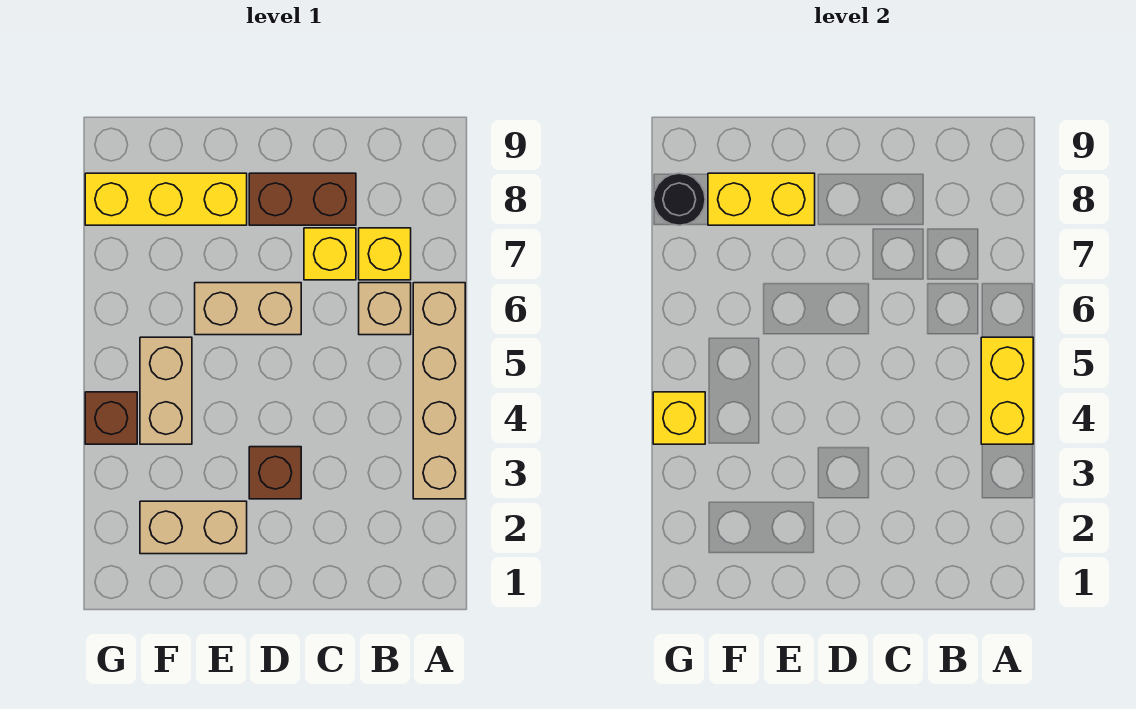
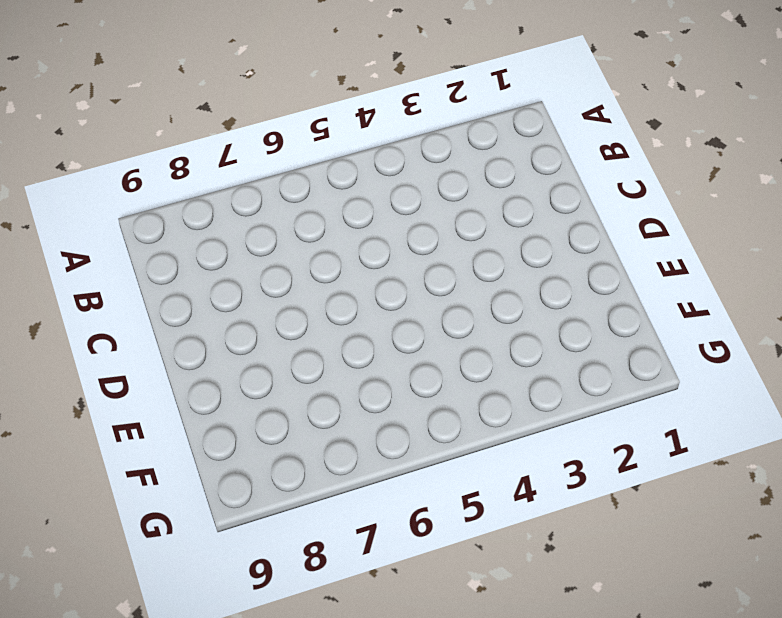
none -> tan brick A3:A6 level 1
none -> tan brick B6 level 1
none -> yellow brick B7 level 1

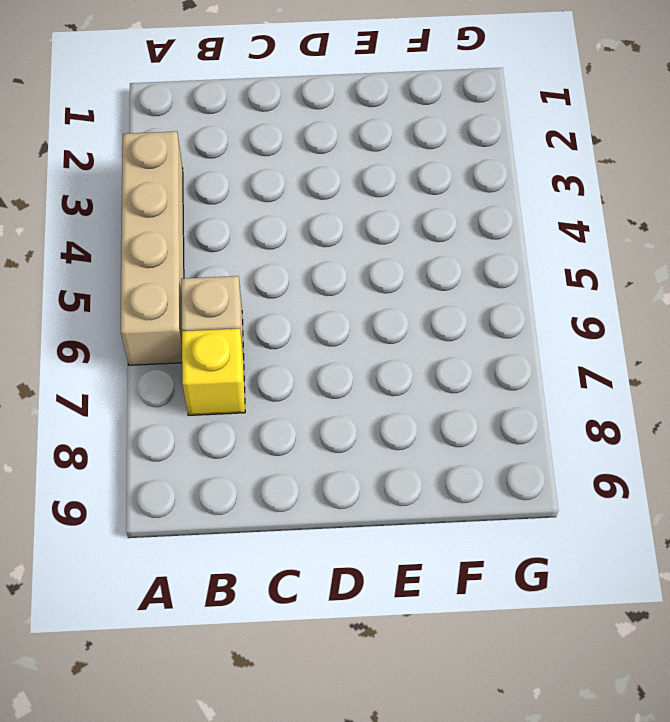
none -> yellow brick C7 level 1
none -> brown brick C8:D8 level 1
none -> brown brick D3 level 1

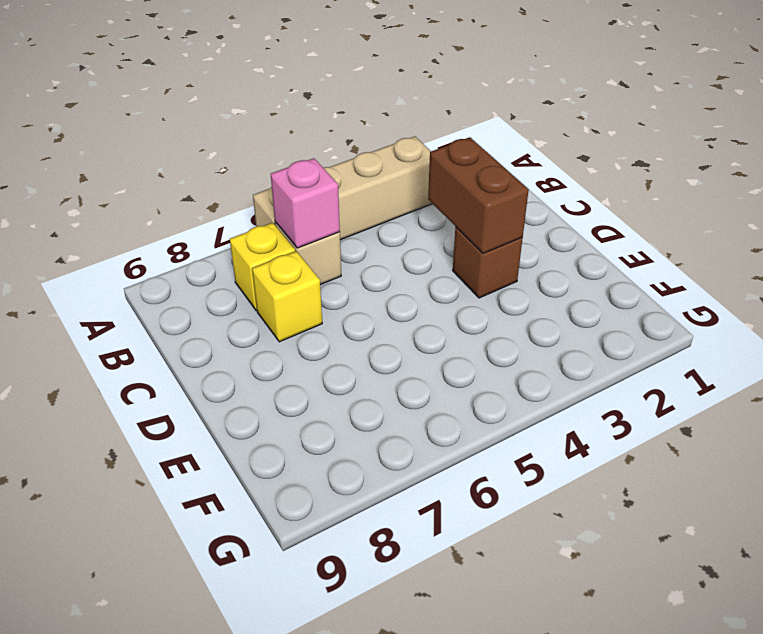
pink brick B6 level 2 -> none
brown brick C3:D3 level 2 -> brown brick C8:D8 level 1
none -> tan brick D6:E6 level 1
none -> tan brick E2:F2 level 1
none -> yellow brick E8:G8 level 1

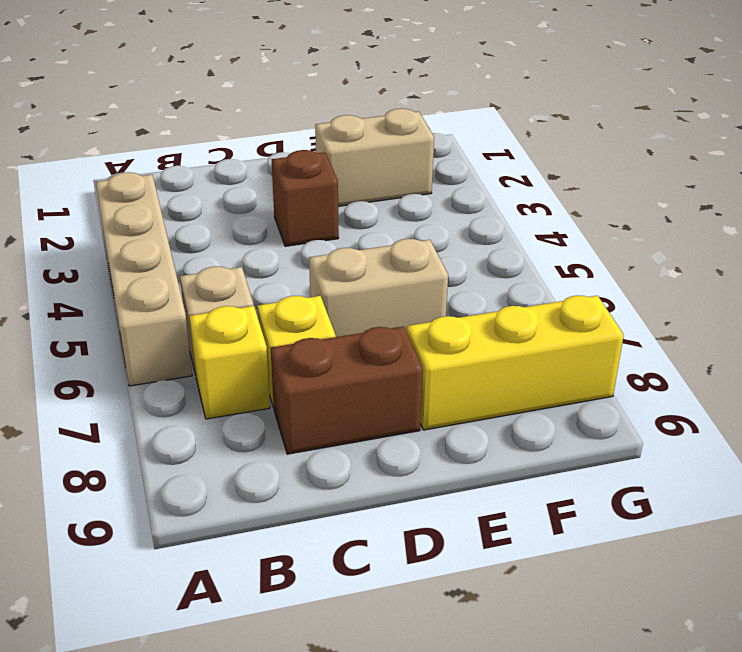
none -> tan brick F4:F5 level 1
none -> brown brick G4 level 1
none -> yellow brick A4:A5 level 2

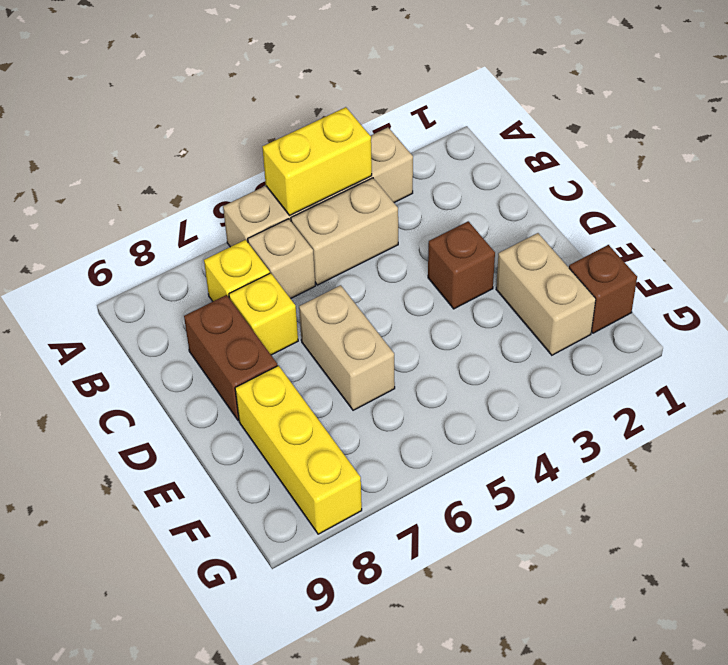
tan brick B4:B5 level 1 -> tan brick F4:F5 level 1
brown brick F1 level 1 -> brown brick G4 level 1
none -> yellow brick E8:F8 level 2
none -> yellow brick G4 level 2
none -> black round brick G8 level 2

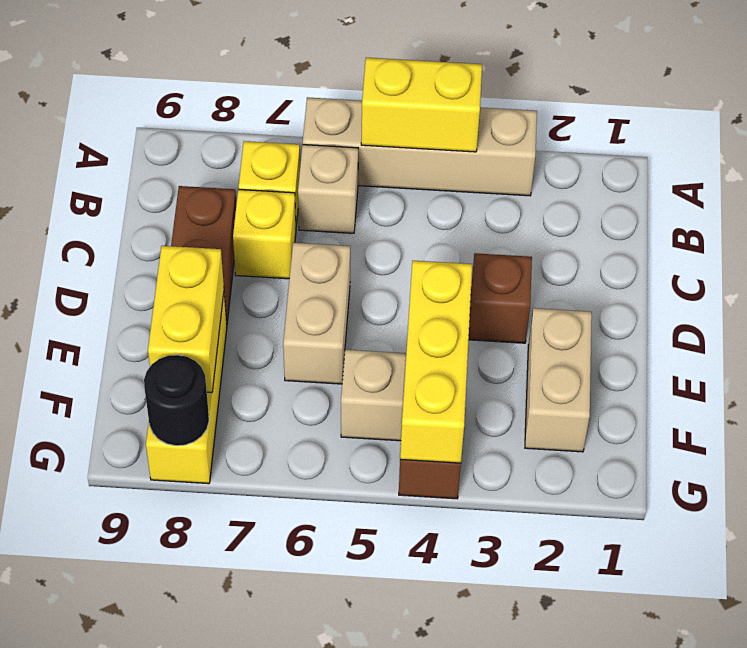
yellow brick E4:G4 level 2 -> yellow brick G4 level 2

